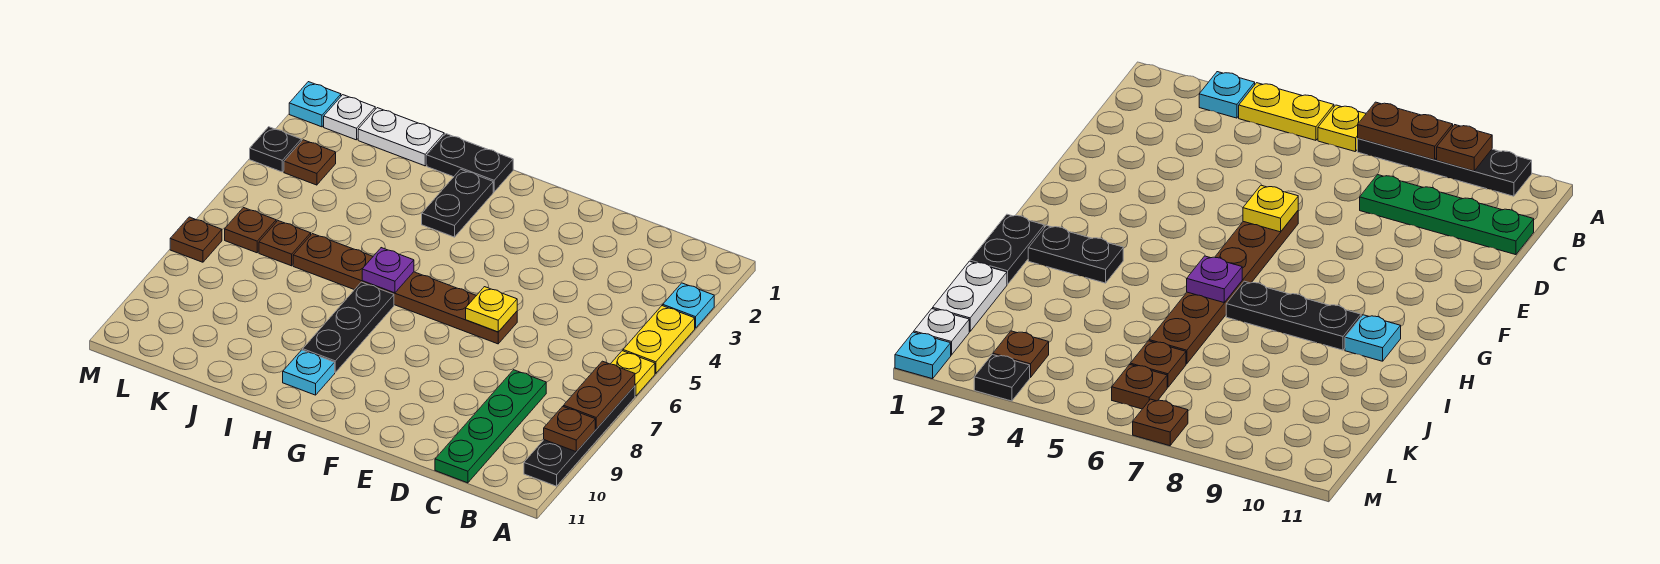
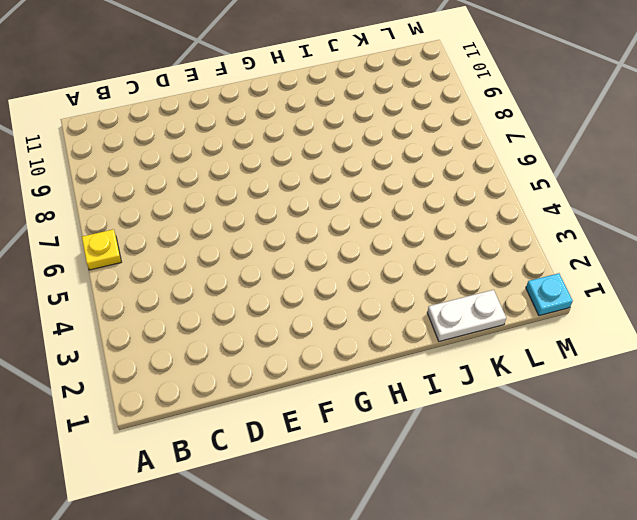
none -> cyan plate A3 level 1
none -> yellow plate A4:A5 level 1
none -> black plate A7:A10 level 1

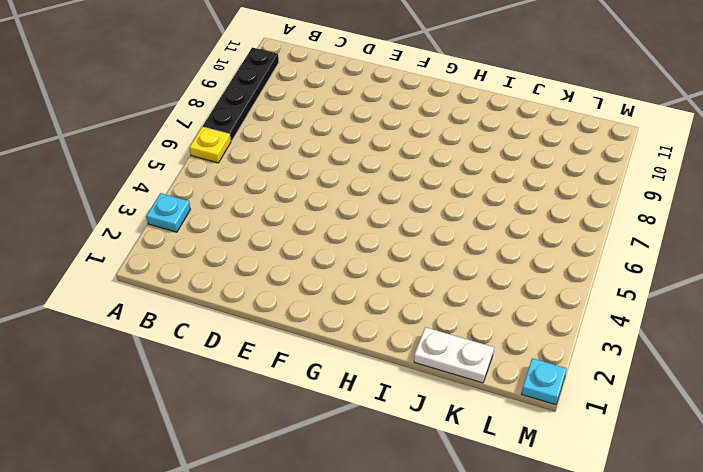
none -> yellow plate A4:A5 level 1
none -> green plate C8:C11 level 1
none -> brown plate E6:J6 level 1

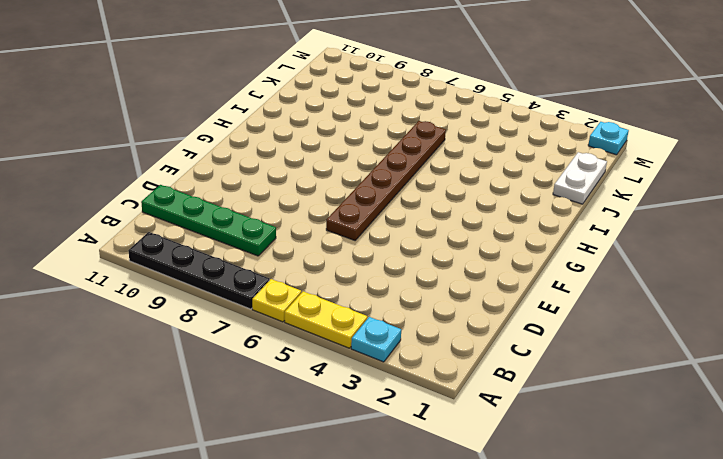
none -> black plate H1:I1 level 1
none -> black plate H2:H3 level 1
none -> black plate H7:H9 level 1

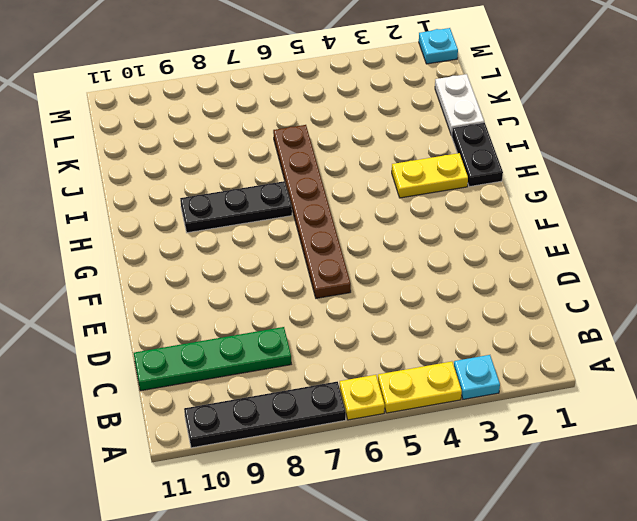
yellow plate H2:H3 level 1 -> black plate H2:H3 level 1
none -> cyan plate H10 level 1
none -> brown plate K6 level 1
none -> white plate L1 level 1

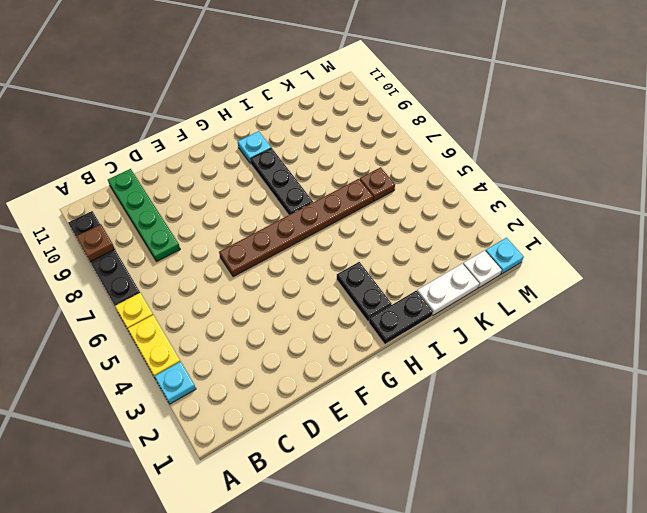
none -> brown plate L3 level 1
none -> brown plate L6 level 1
none -> black plate M3 level 1

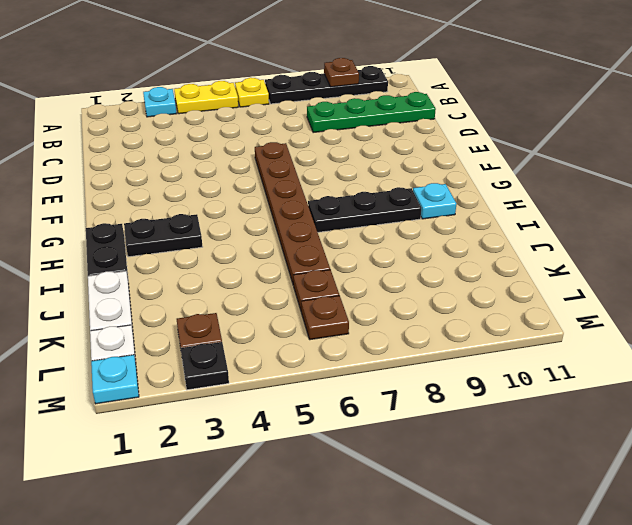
none -> brown plate M7 level 1
none -> brown plate A7:A8 level 2
none -> yellow plate E6 level 2

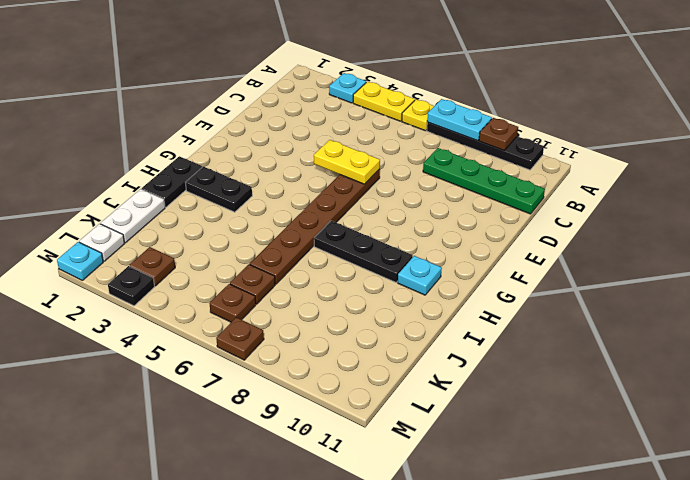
cyan plate A7:A8 level 2 -> brown plate A7:A8 level 2
yellow plate E5:E6 level 2 -> yellow plate E6 level 2
none -> purple plate H6 level 2

